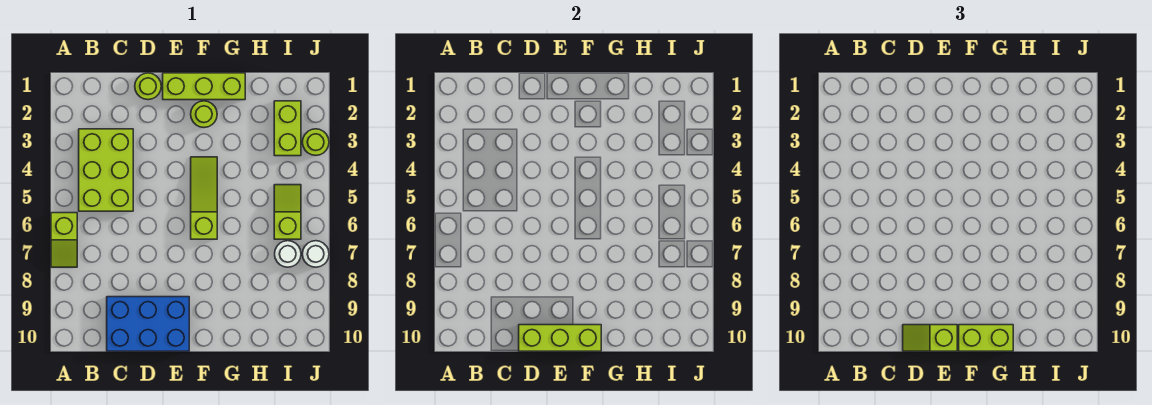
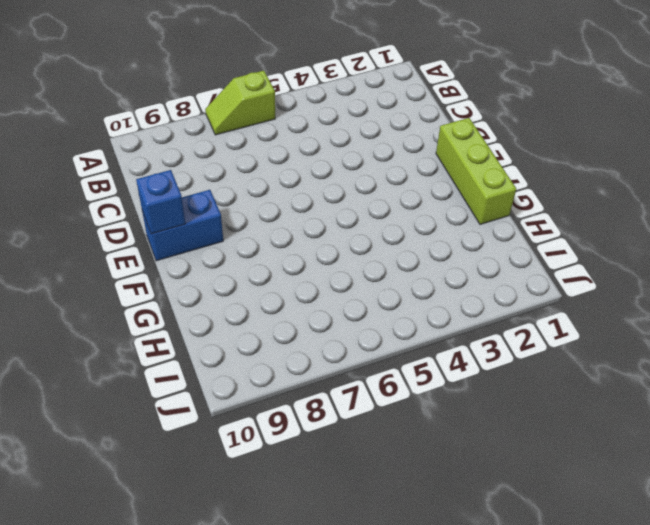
blue brick E9:E10 level 1 -> blue brick C9:E10 level 1
blue brick E10 level 2 -> lime brick D10:F10 level 2
none -> lime brick B3:C5 level 1
none -> lime round brick D1 level 1
none -> lime round brick F2 level 1

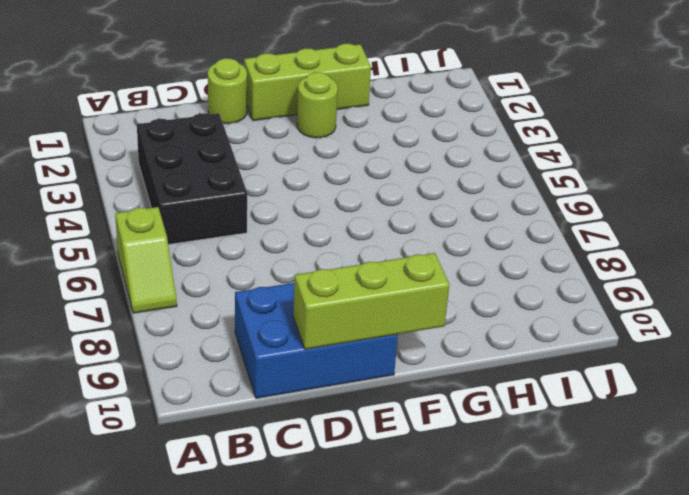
black brick B3:C5 level 1 -> lime brick B3:C5 level 1
none -> lime slope F4:F6 level 1 top 6
none -> lime brick I2:I3 level 1
none -> lime slope I5:I6 level 1 top 6

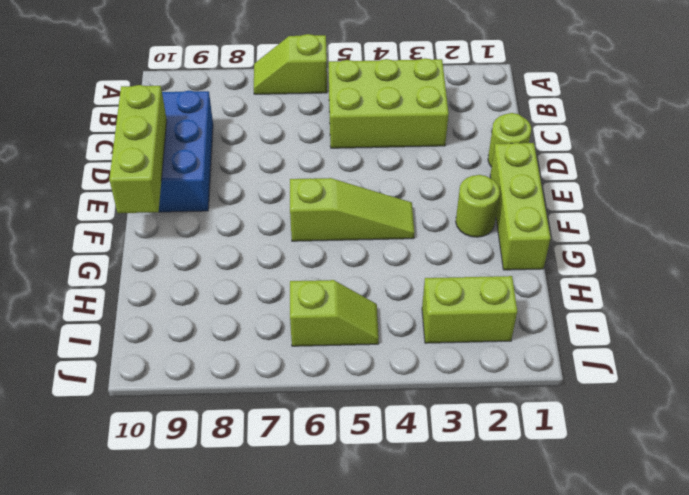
none -> white round brick I7 level 1
none -> lime round brick J3 level 1
none -> white round brick J7 level 1

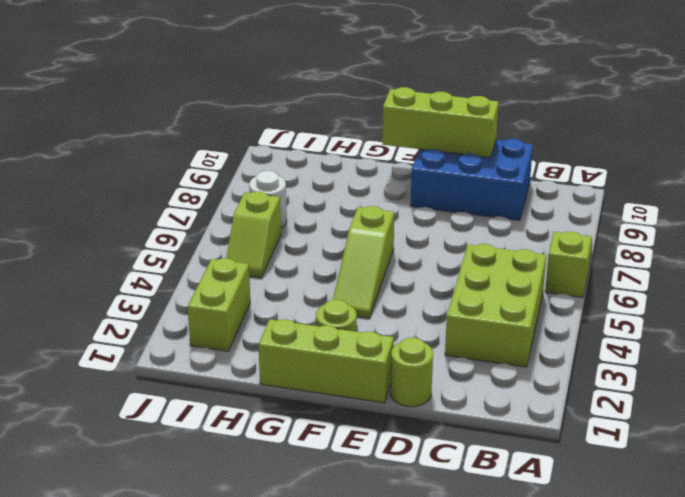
none -> lime round brick J3 level 1
none -> white round brick J7 level 1
none -> lime slope D10:E10 level 3 top E

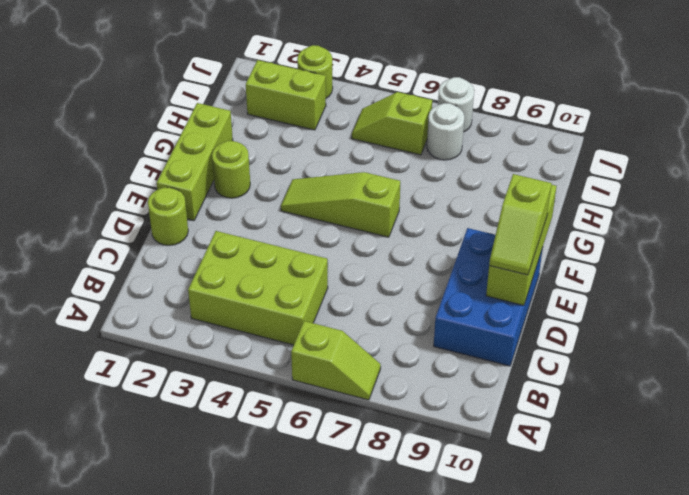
none -> lime brick F10:G10 level 3

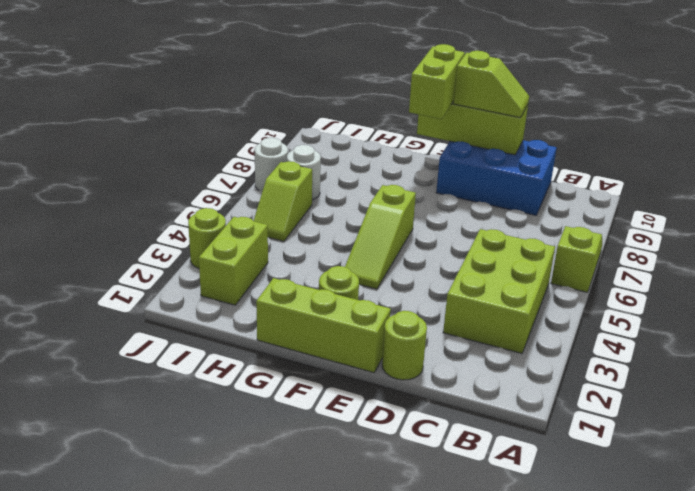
lime brick F9:F10 level 3 -> lime brick F10:G10 level 3

